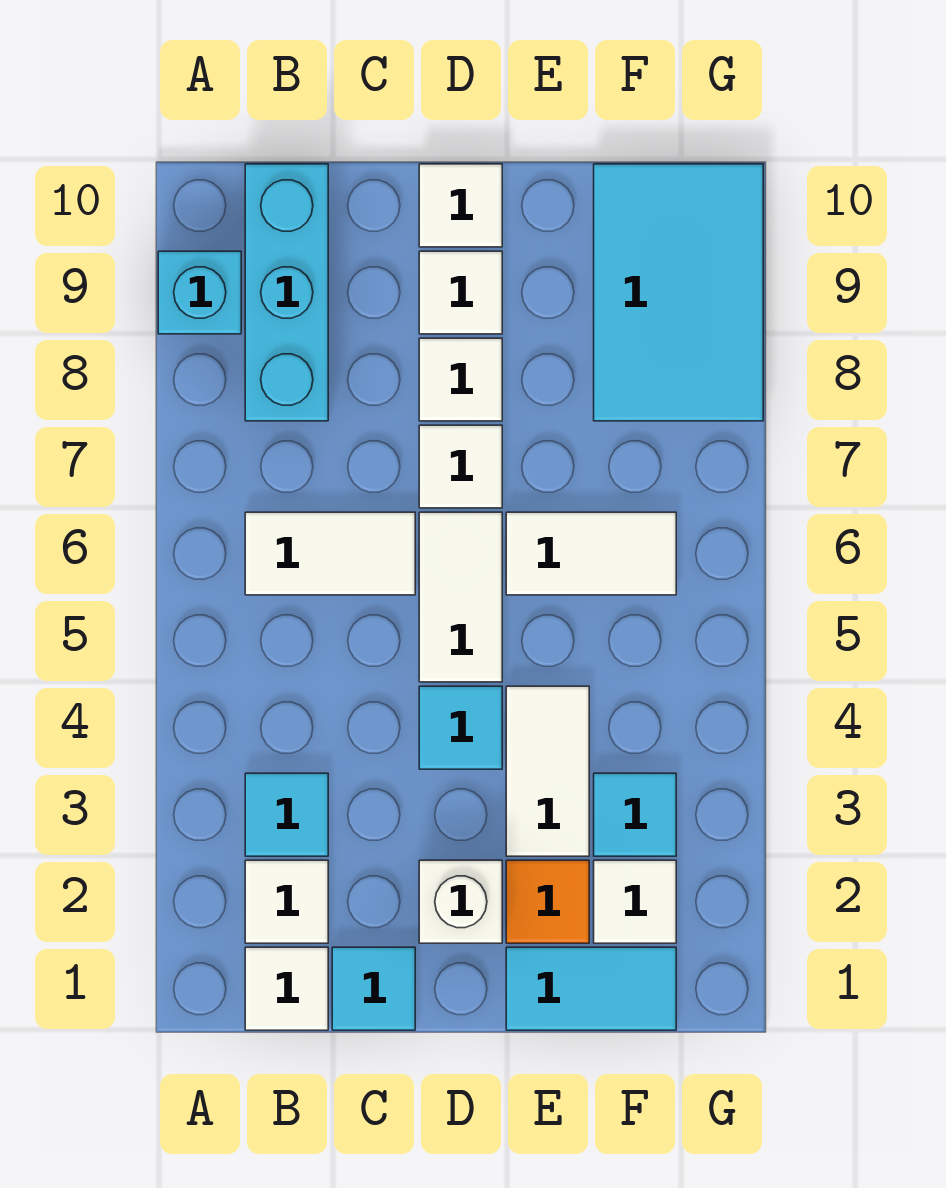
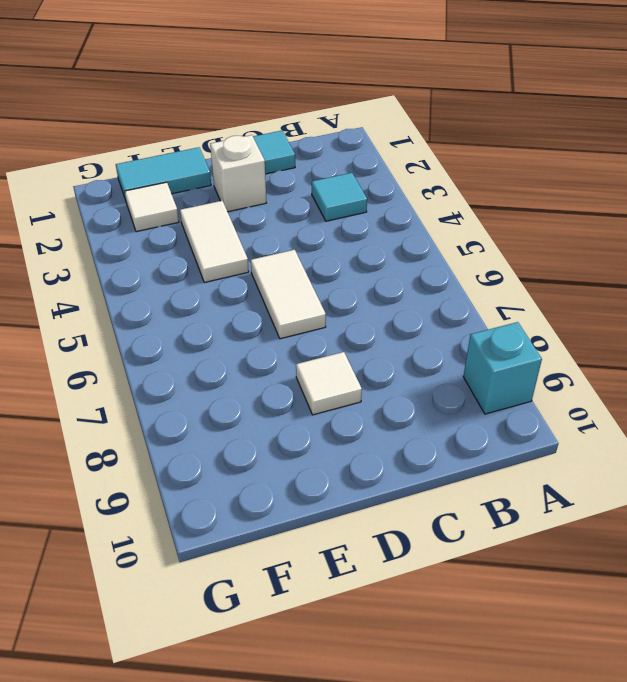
none -> white tile B1 level 1
none -> white tile B2 level 1
none -> white tile B6:C6 level 1

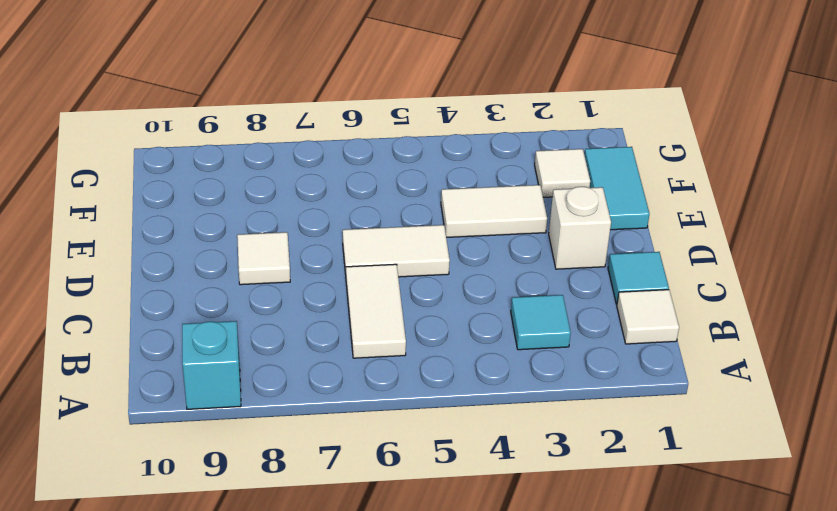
none -> white tile B2 level 1
none -> cyan brick B8:B10 level 1
none -> cyan tile D4 level 1

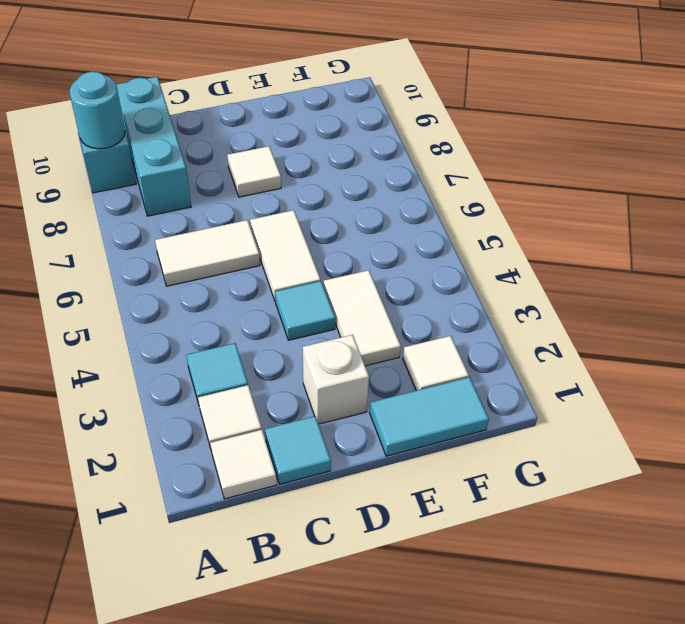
cyan round brick A9 level 2 -> none
none -> white tile D7 level 1
none -> white tile D9 level 1
none -> white tile D10 level 1

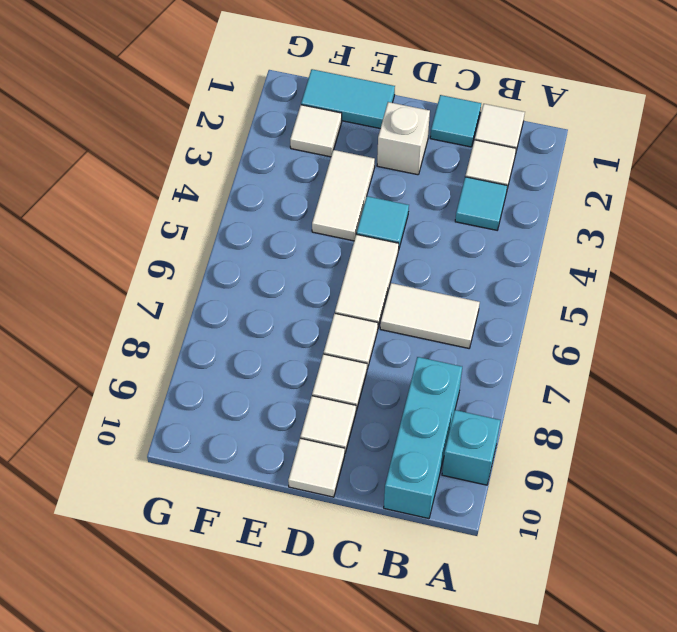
none -> orange tile E2 level 1
none -> white tile E6:F6 level 1
none -> cyan tile F3 level 1

